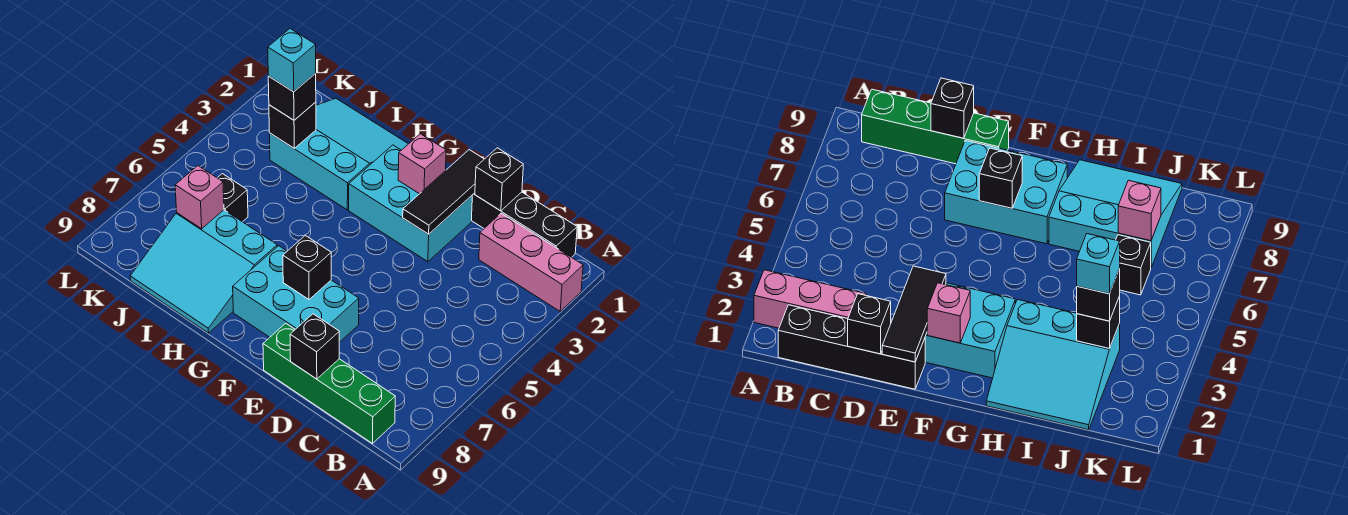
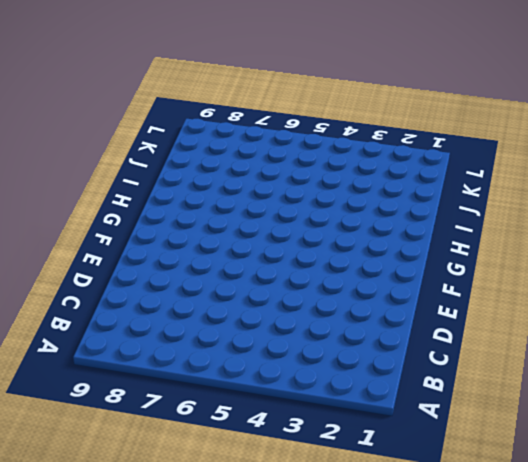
none -> pink brick A2:C2 level 1
none -> black brick B1:E1 level 1
none -> green brick B9:E9 level 1

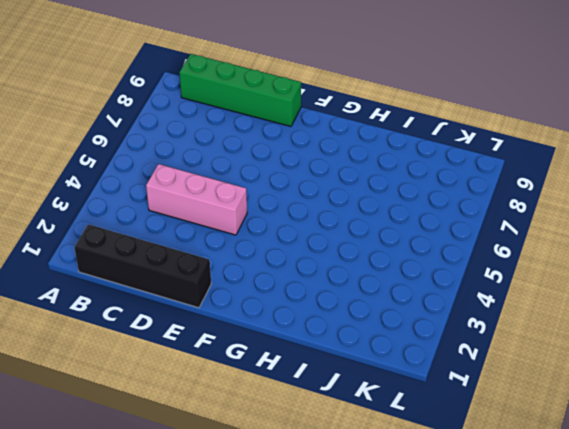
pink brick C4:E4 level 1 -> pink brick A2:C2 level 1
none -> cyan brick E2:G3 level 1
none -> cyan brick E7:G8 level 1
none -> cyan slope H1:J3 level 1 top 3

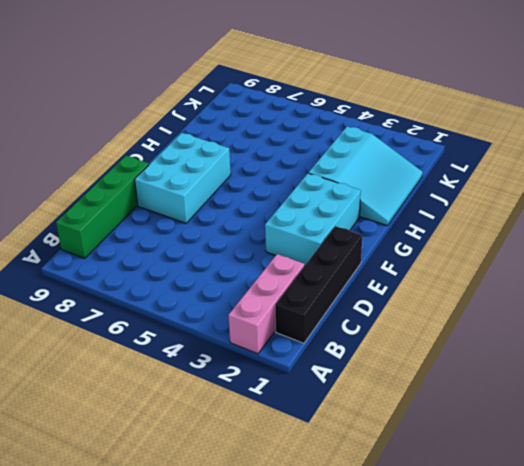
none -> cyan slope H7:J9 level 1 top 7
none -> black brick J6 level 1
none -> black brick D1 level 2

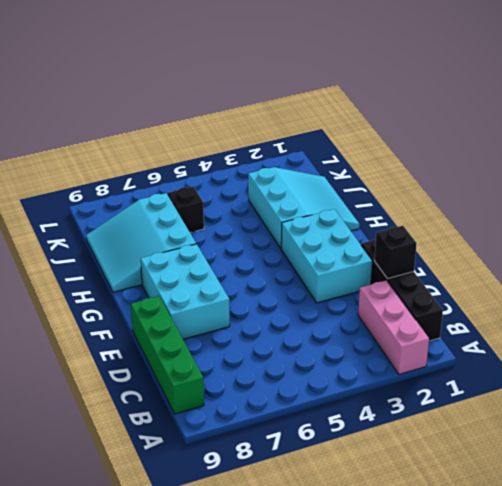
none -> black brick D9 level 2
none -> black tile E1:E3 level 2
none -> pink brick F2 level 2

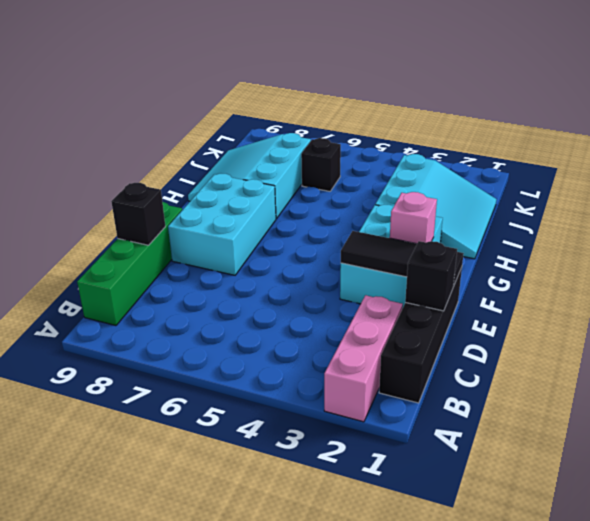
none -> black brick F7 level 2
none -> black brick J3 level 2
none -> pink brick J7 level 2

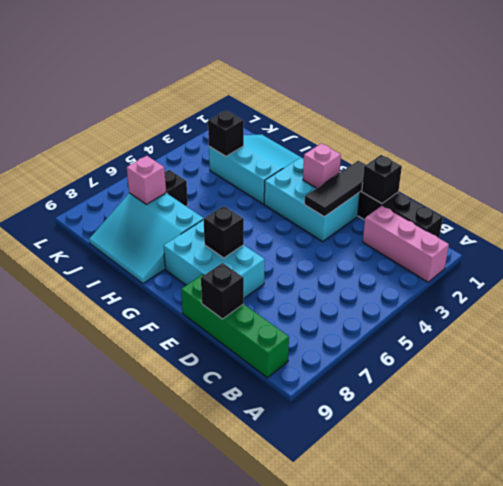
none -> black brick J3 level 3
none -> cyan brick J3 level 4

